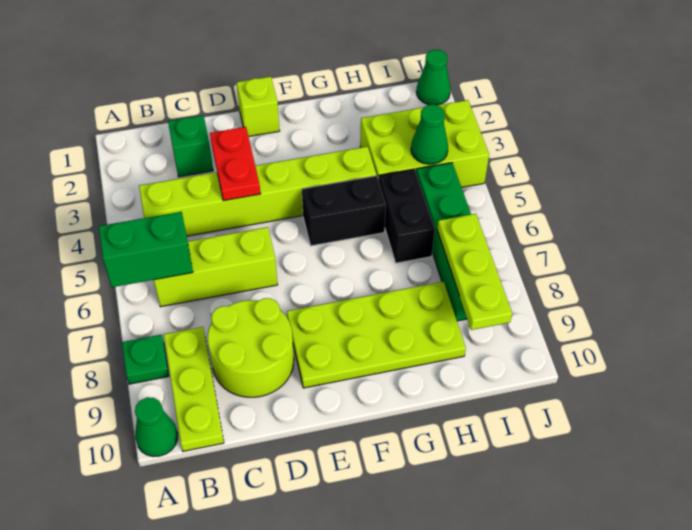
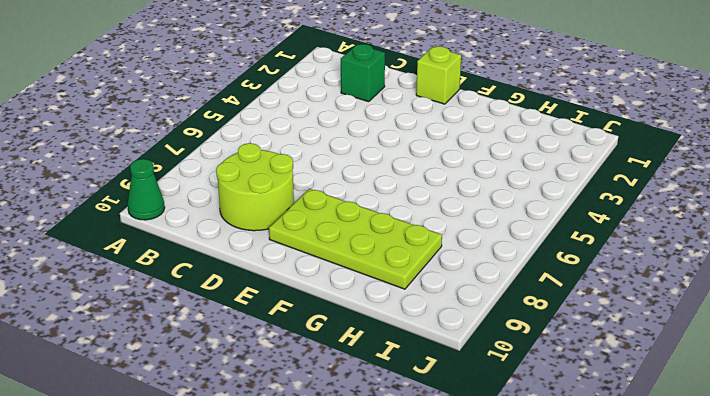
none -> green plate A8 level 1
none -> lime brick B4:G4 level 1
none -> lime brick B6:D6 level 1

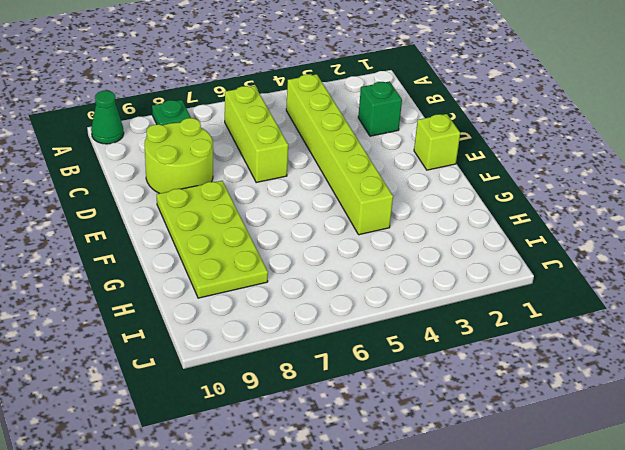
none -> lime plate B8:B10 level 1
none -> black brick F5:G5 level 1
none -> lime brick H3:J4 level 1

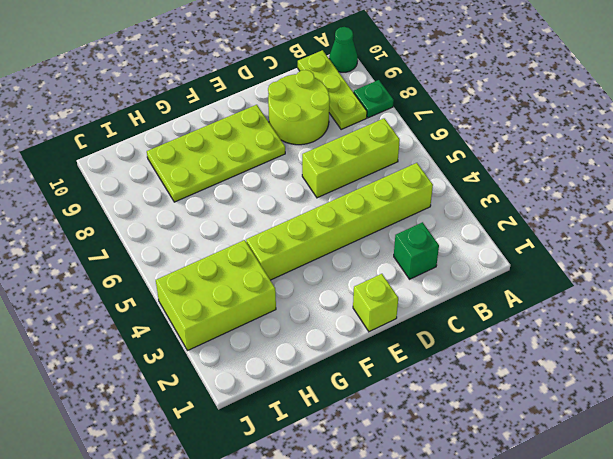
none -> black brick F5:G5 level 1
none -> black brick H5:H6 level 1
none -> green brick I5:I8 level 1

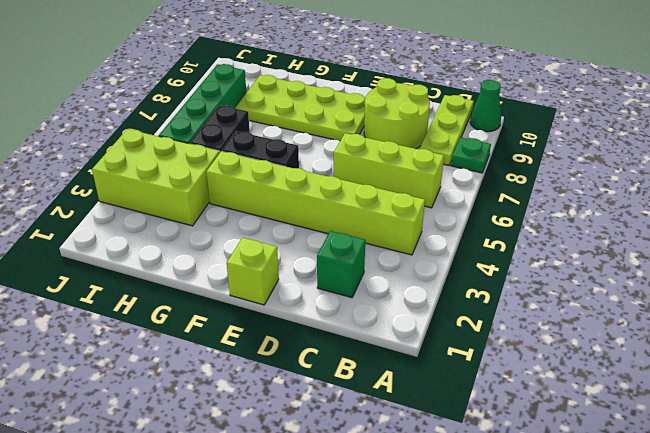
none -> green cone J1 level 1
none -> green brick A6:B6 level 2
none -> red plate D3:D4 level 2

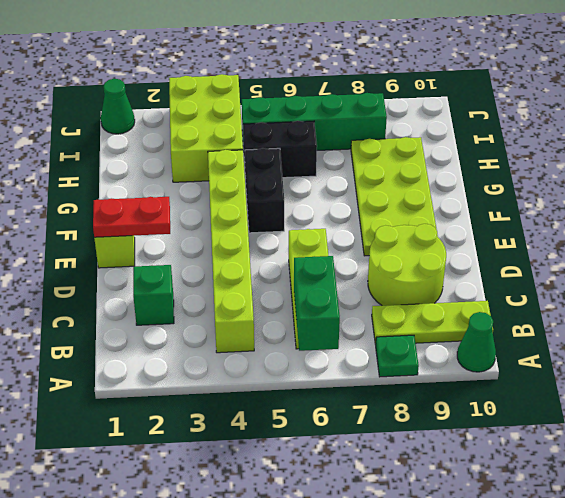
red plate E1:E2 level 2 -> red plate D3:D4 level 2
none -> green cone I4 level 2
none -> lime plate I7:I9 level 2

